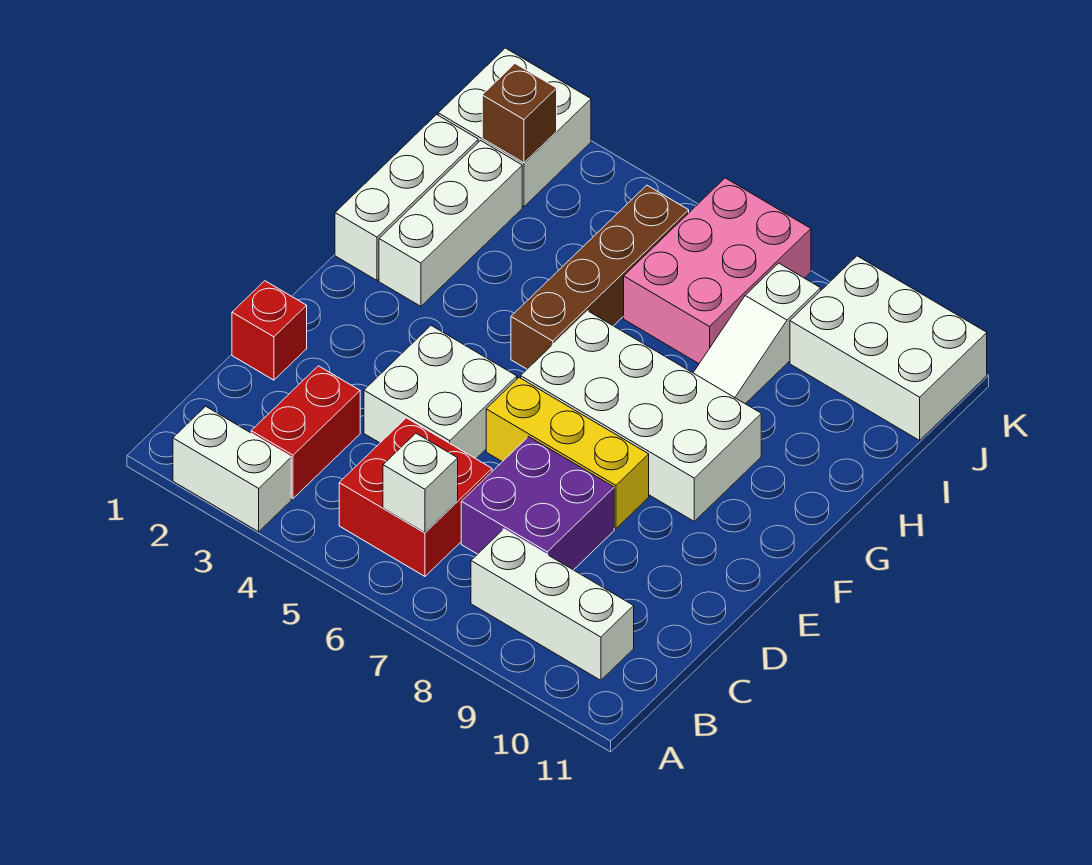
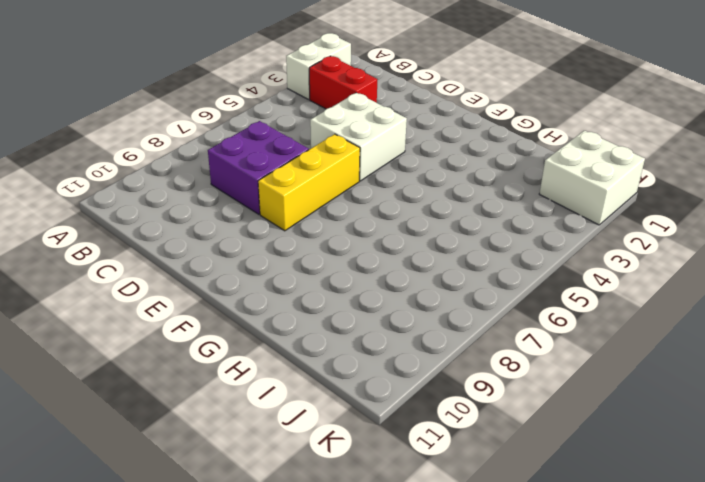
none -> red brick B5:C6 level 1
none -> white brick B8:B10 level 1
none -> red brick D1 level 1

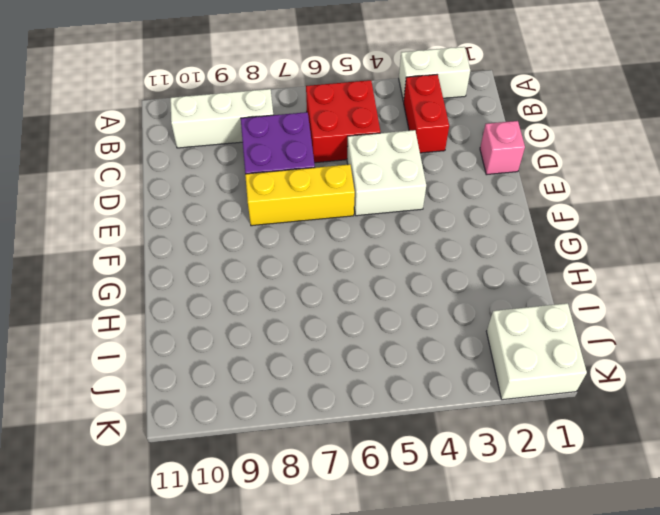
pink brick D1 level 1 -> red brick D1 level 1
none -> white brick F6:G9 level 1
none -> white brick G1:I1 level 1
none -> white brick G2:I2 level 1

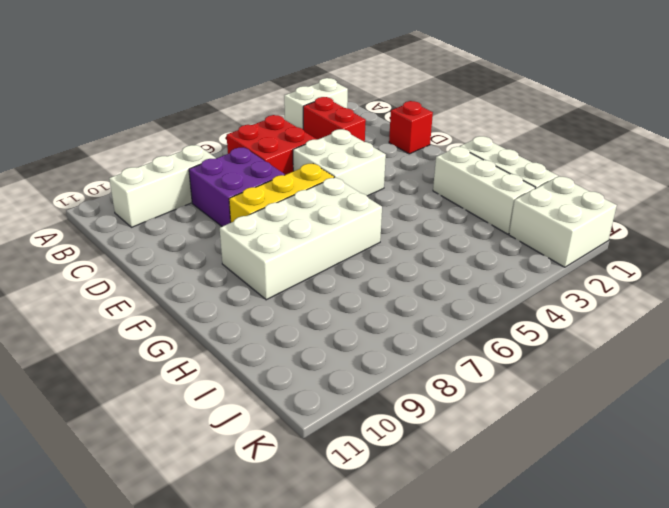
none -> brown brick G5:J5 level 1
none -> white slope H8:J8 level 1 top J
none -> pink brick I6:K7 level 1

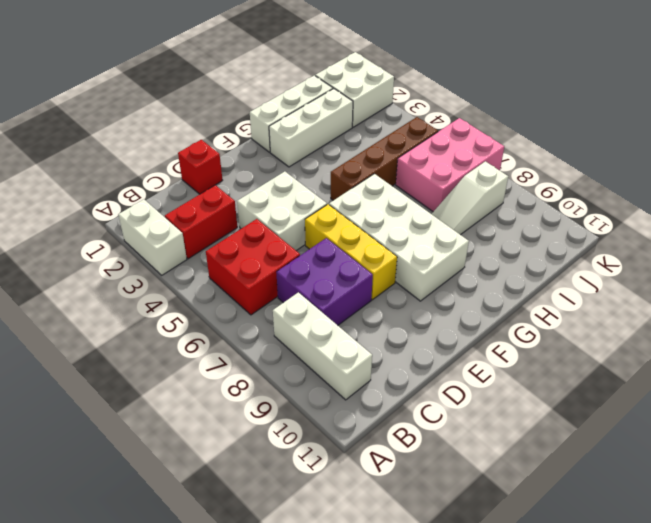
none -> white brick J9:K11 level 1
none -> white brick B6 level 2
none -> brown brick J2 level 2

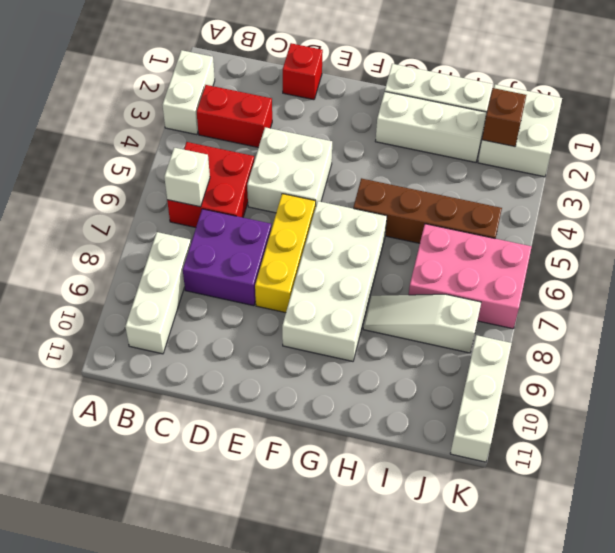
white brick K9:K11 level 1 -> white brick J9:K11 level 1

